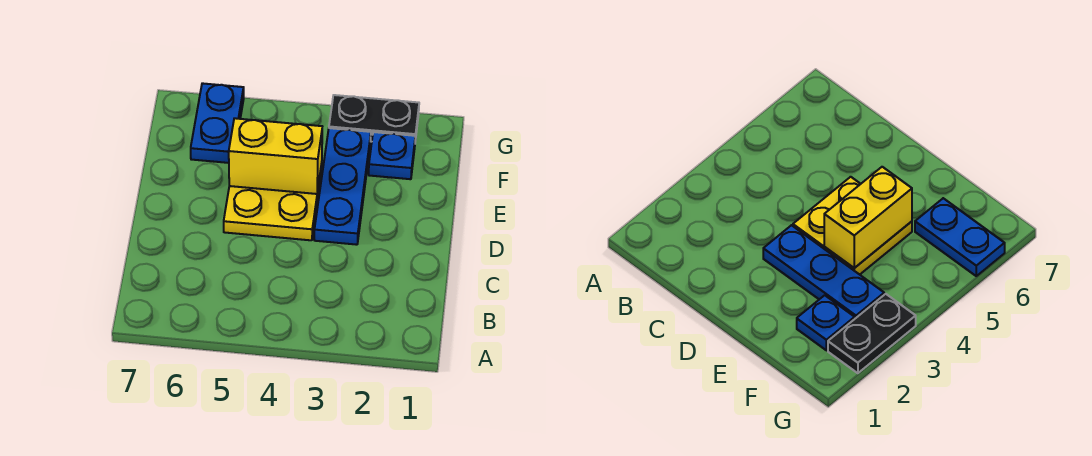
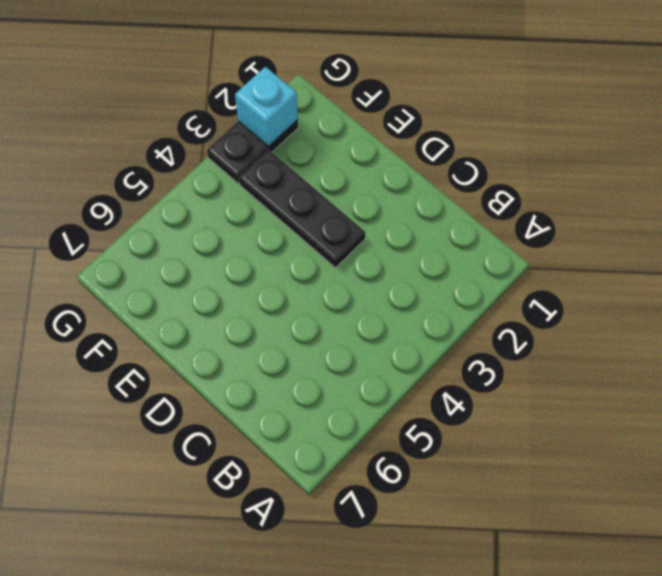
black plate D3:F3 level 1 -> blue plate D3:F3 level 1
cyan brick G2 level 2 -> none
none -> yellow plate D4:E5 level 1
none -> blue plate F2 level 1

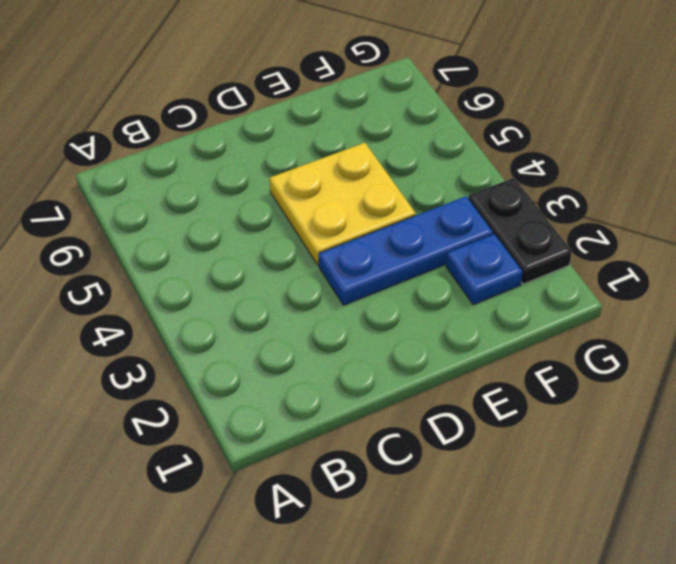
none -> blue plate F6:G6 level 1
none -> yellow brick E4:E5 level 2

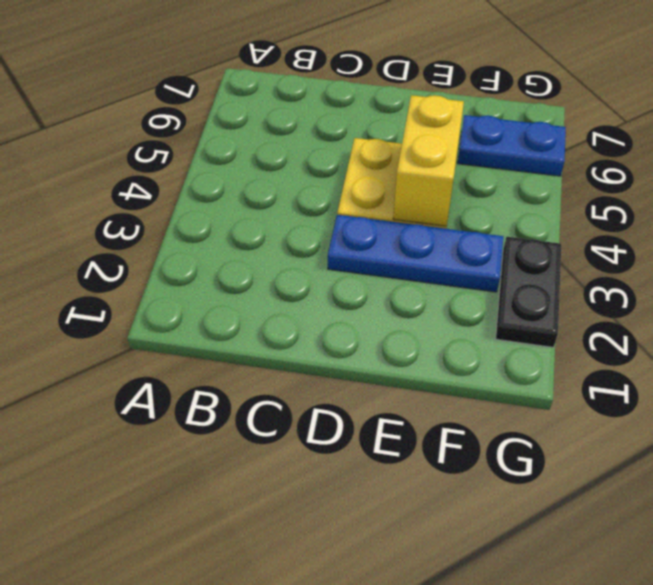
none -> blue plate F2 level 1

